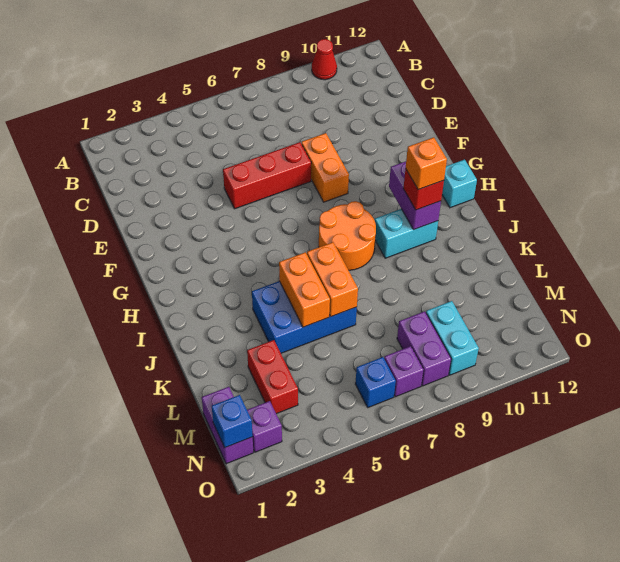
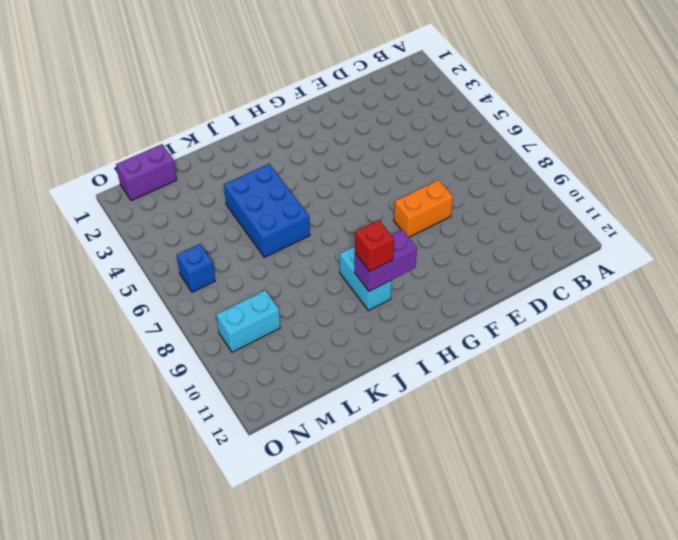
none -> red cone A10 level 1
none -> red brick E5:E7 level 1
none -> orange round brick H7:I8 level 1

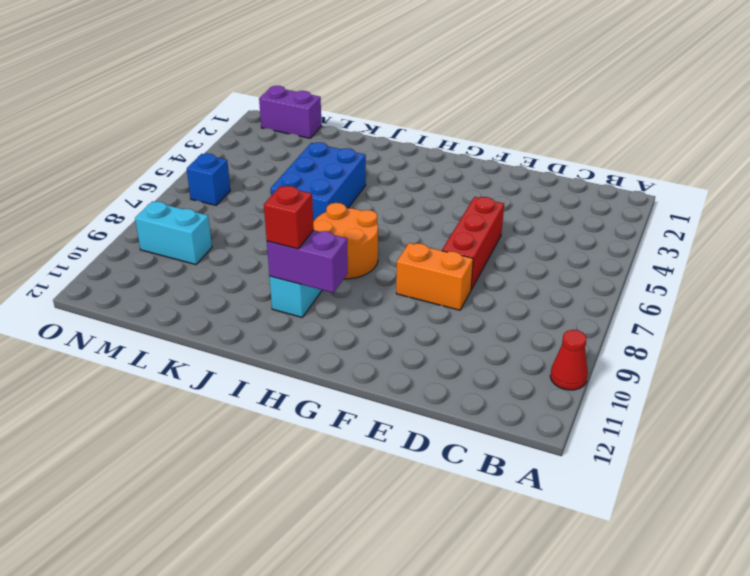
none -> cyan brick H12 level 1
none -> red brick L3:M3 level 1
none -> purple brick M8:N8 level 1

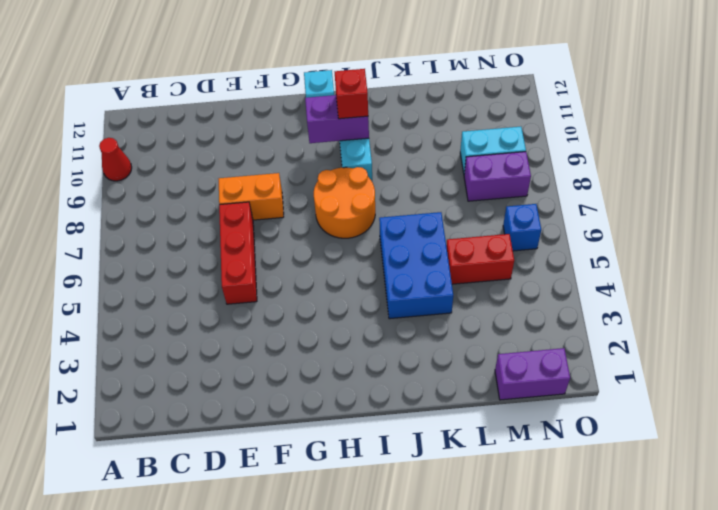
red brick L5:M5 level 1 -> red brick L3:M3 level 1
none -> purple brick N2 level 1
none -> purple brick N7 level 1
none -> orange brick J5:K5 level 2

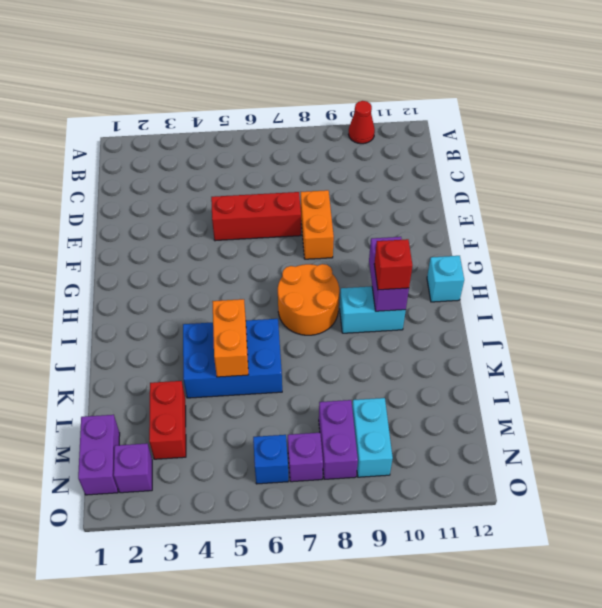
none -> orange brick J6:K6 level 2
none -> blue brick N1 level 2
none -> orange brick I10 level 4

